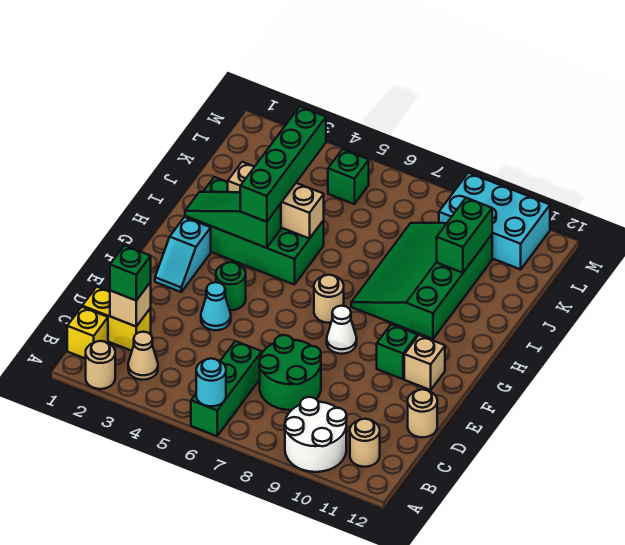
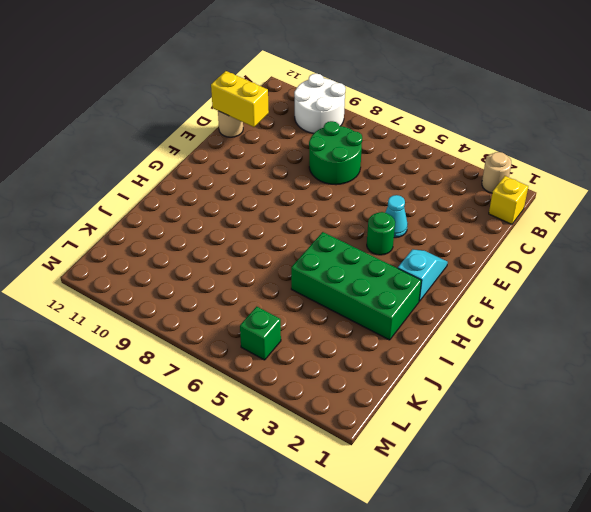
yellow brick D11:D12 level 2 -> yellow brick C1:C2 level 1
none -> green brick A6:C6 level 1
none -> tan cone B3 level 1
none -> tan round brick B11 level 1

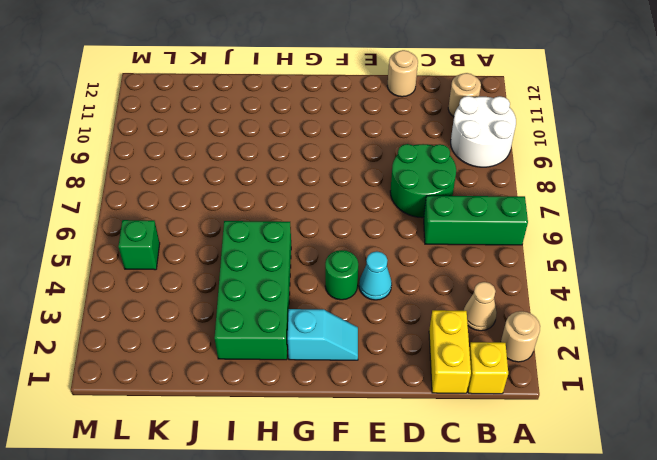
none -> white cone F8 level 1
none -> green brick F10 level 1
none -> tan brick F11 level 1

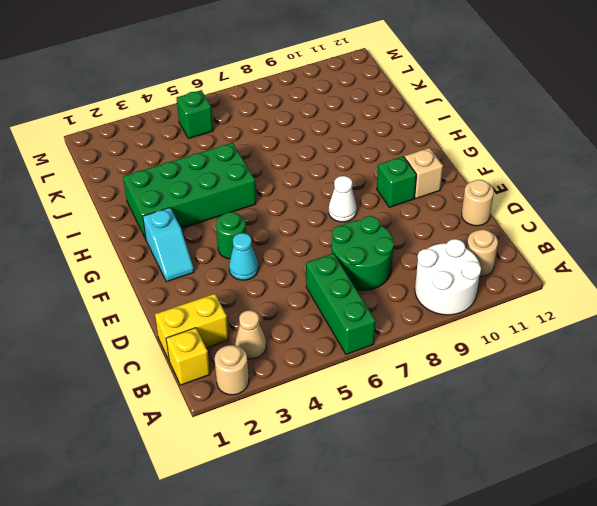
none -> tan round brick G7 level 1
none -> green slope H8:K10 level 1 top 10
none -> cyan brick L9:M11 level 1

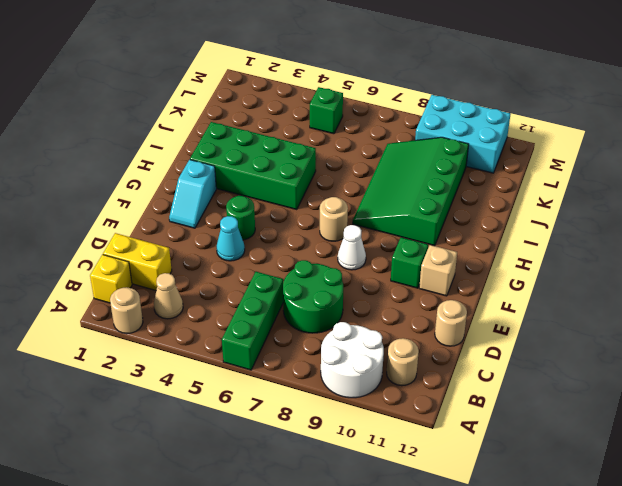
none -> cyan round brick A6 level 2
none -> tan brick C2 level 2
none -> green slope H2:H4 level 2 top 4

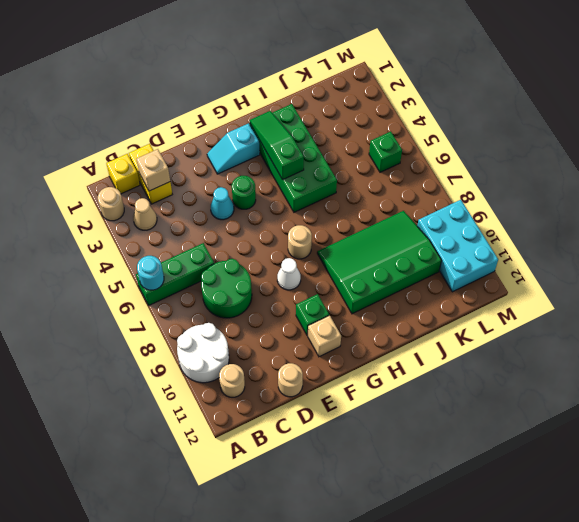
none -> tan brick I3:I5 level 2
none -> green brick J10:K10 level 2
none -> green brick C2 level 3

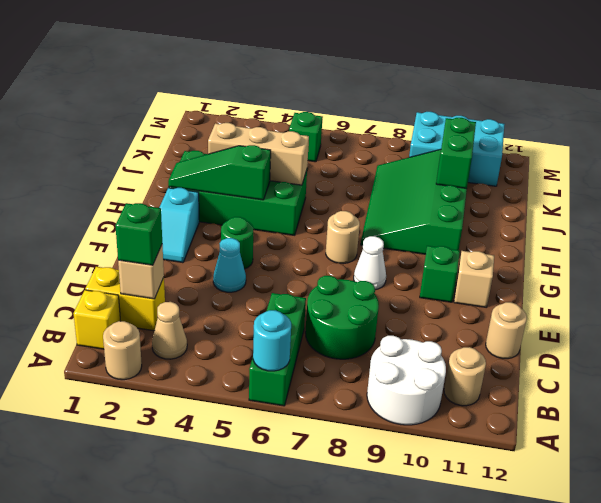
none -> green brick H4:K4 level 3

